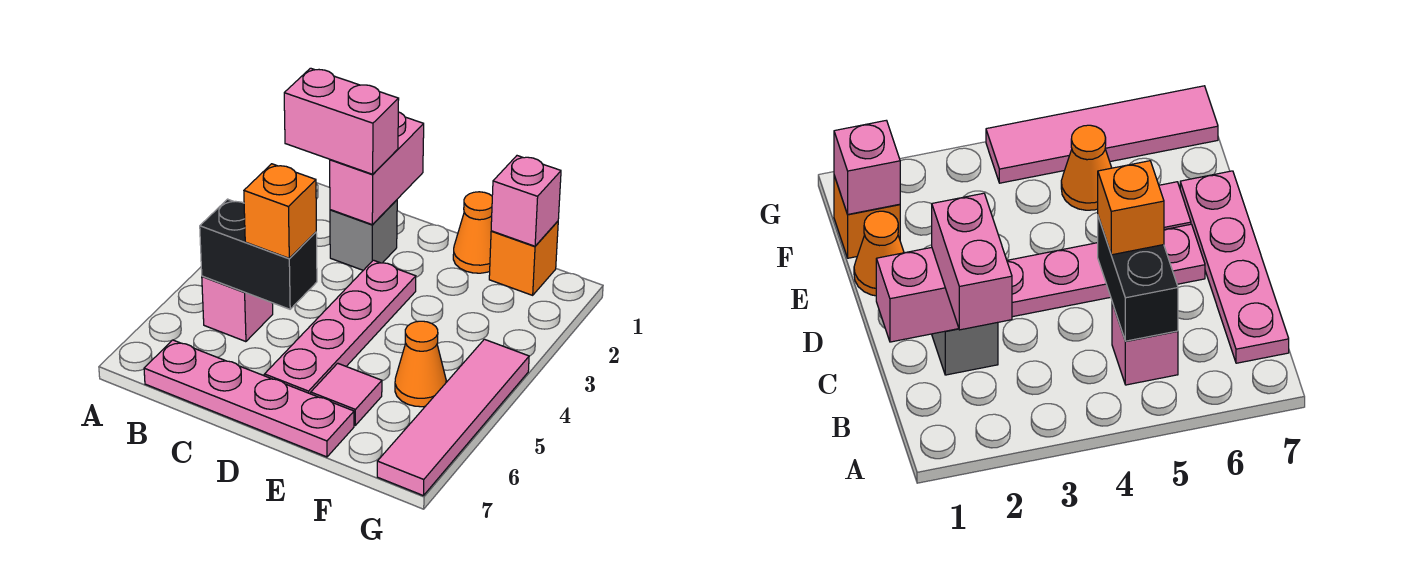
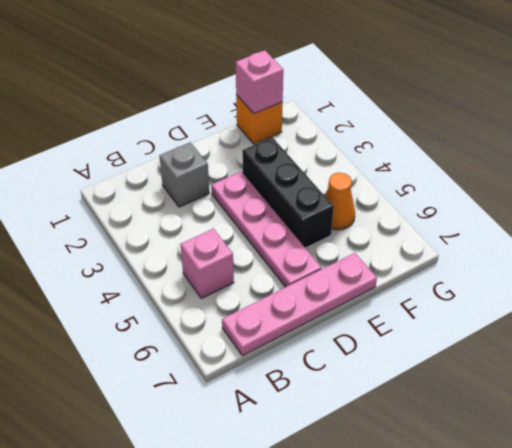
black brick E3:E5 level 1 -> none
none -> orange cone E1 level 1
none -> pink tile E6 level 1
none -> pink tile G4:G7 level 1

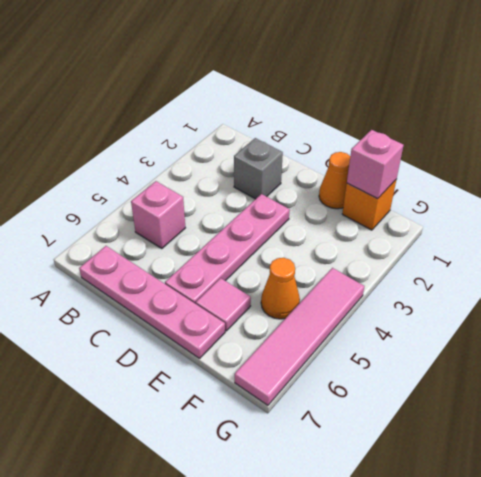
none -> black brick B5:C5 level 2
none -> pink brick C1:C2 level 2
none -> pink brick B2:C2 level 3

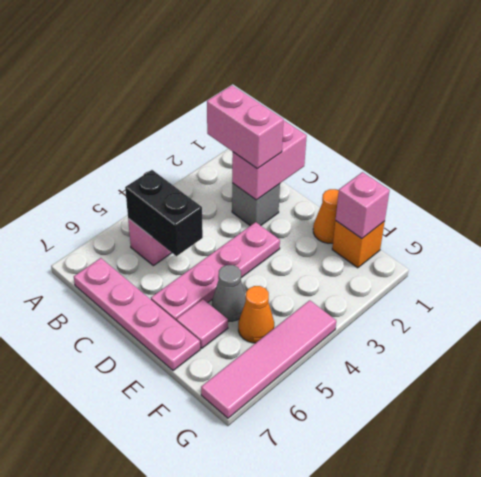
grey cone E5 level 1 -> none
none -> orange brick C5 level 3

